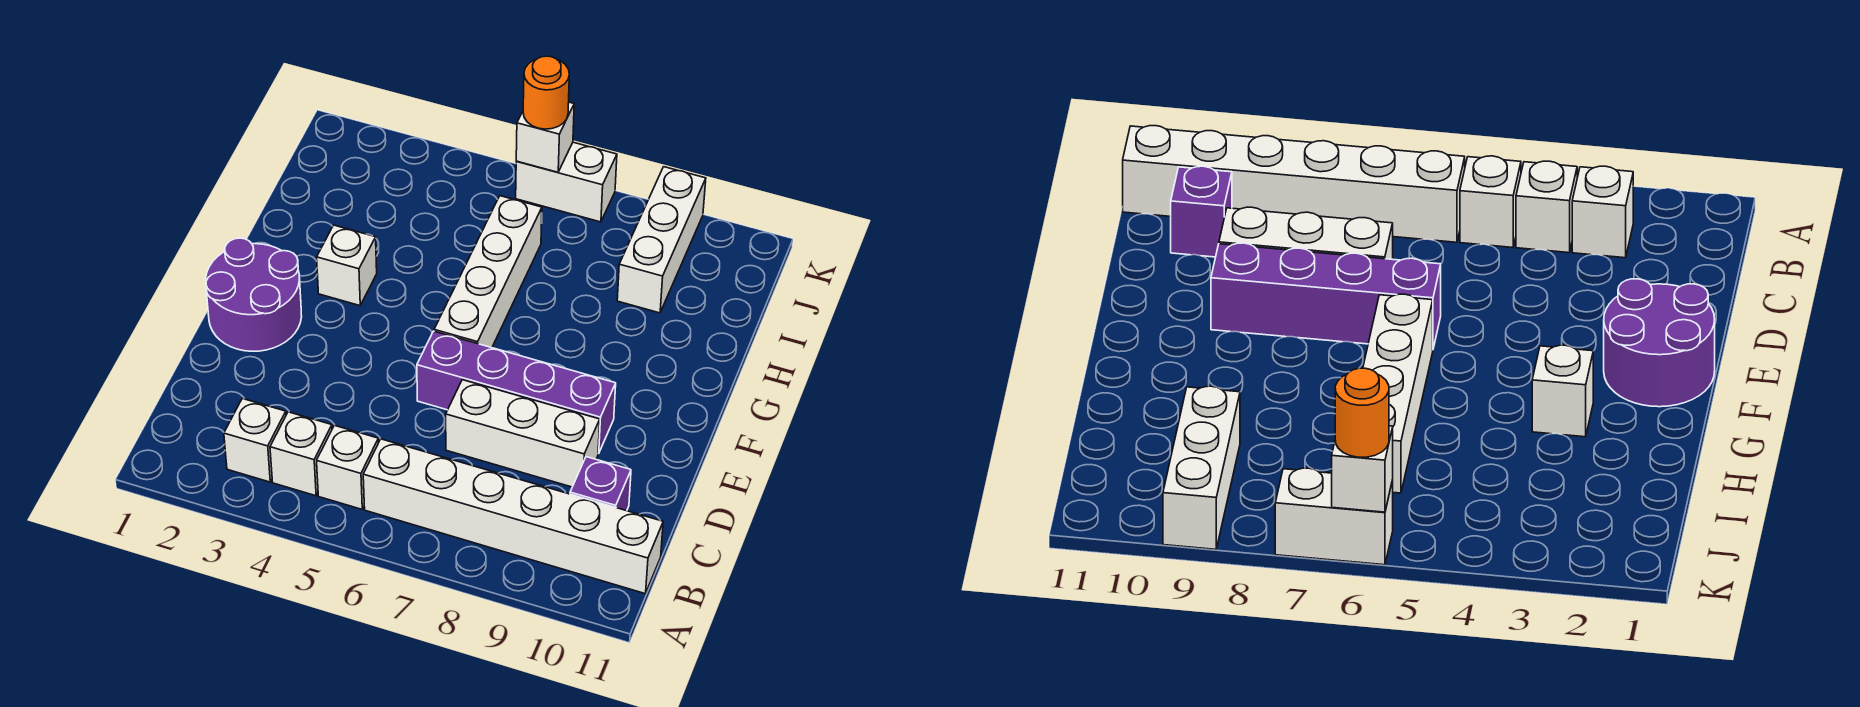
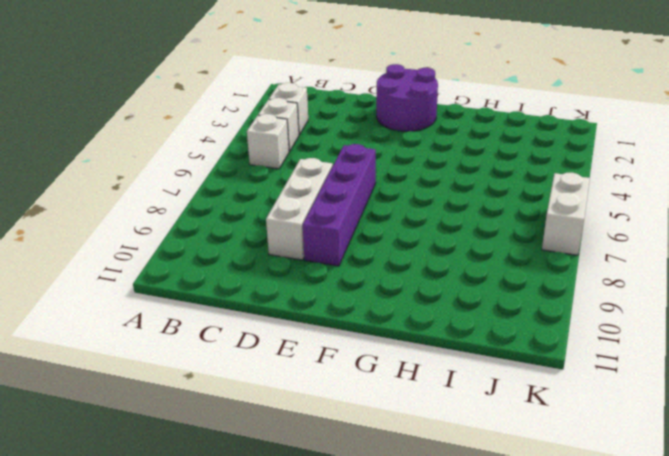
none -> white brick B6:B11 level 1
none -> purple brick C10 level 1
none -> white brick F6:I6 level 1

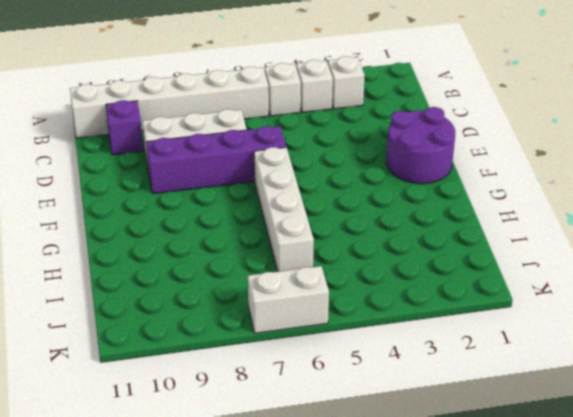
none -> white brick G3 level 1
none -> white brick I9:K9 level 1
none -> white brick K6 level 2

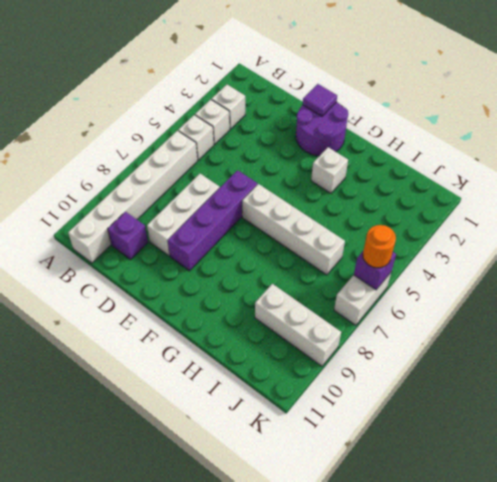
purple tile E1 level 2 -> none
purple brick K6 level 2 -> white brick K6 level 2

